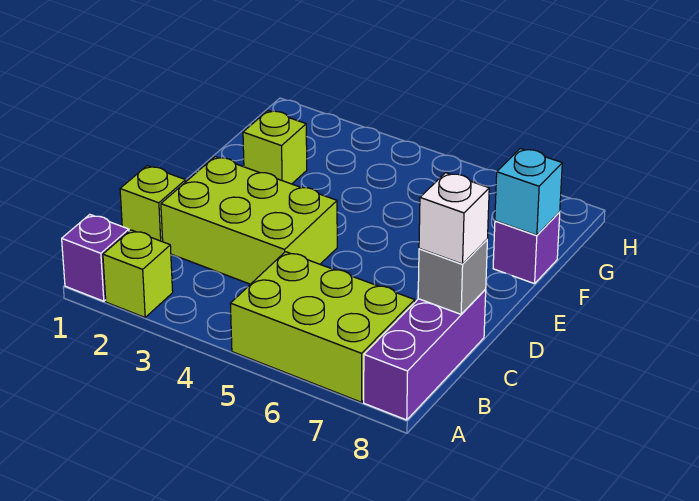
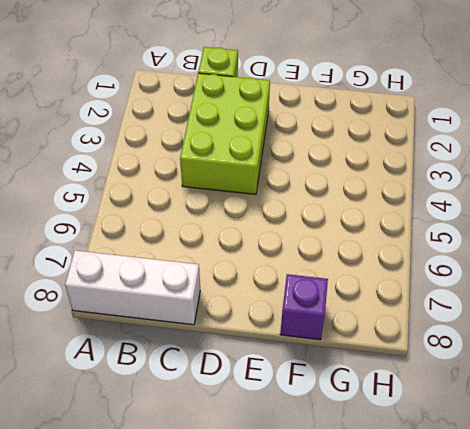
white brick A8:C8 level 1 -> purple brick A8:C8 level 1
none -> purple brick A1 level 1
none -> lime brick A2 level 1

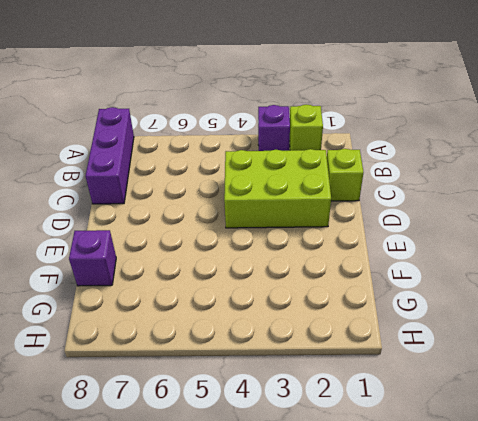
purple brick A3 level 1 -> purple brick A1 level 1
none -> lime brick A5:B7 level 1
none -> lime brick F2 level 1

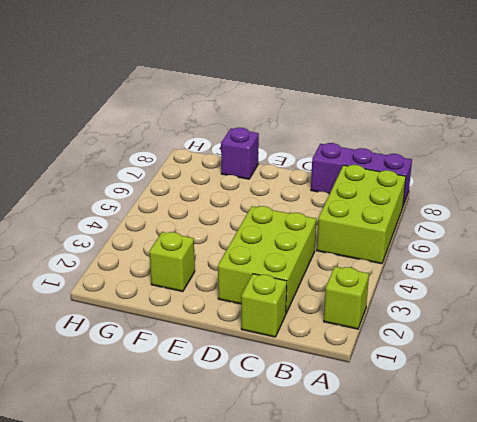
none -> purple brick A1 level 1
none -> grey brick C8 level 2

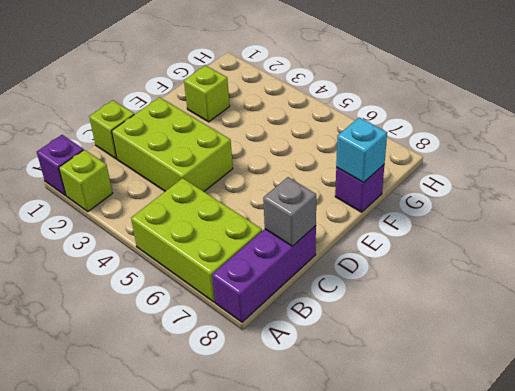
none -> white brick C8 level 3

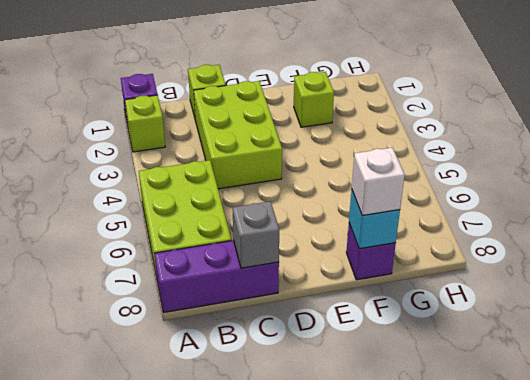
white brick F8 level 3 -> white brick C8 level 3

